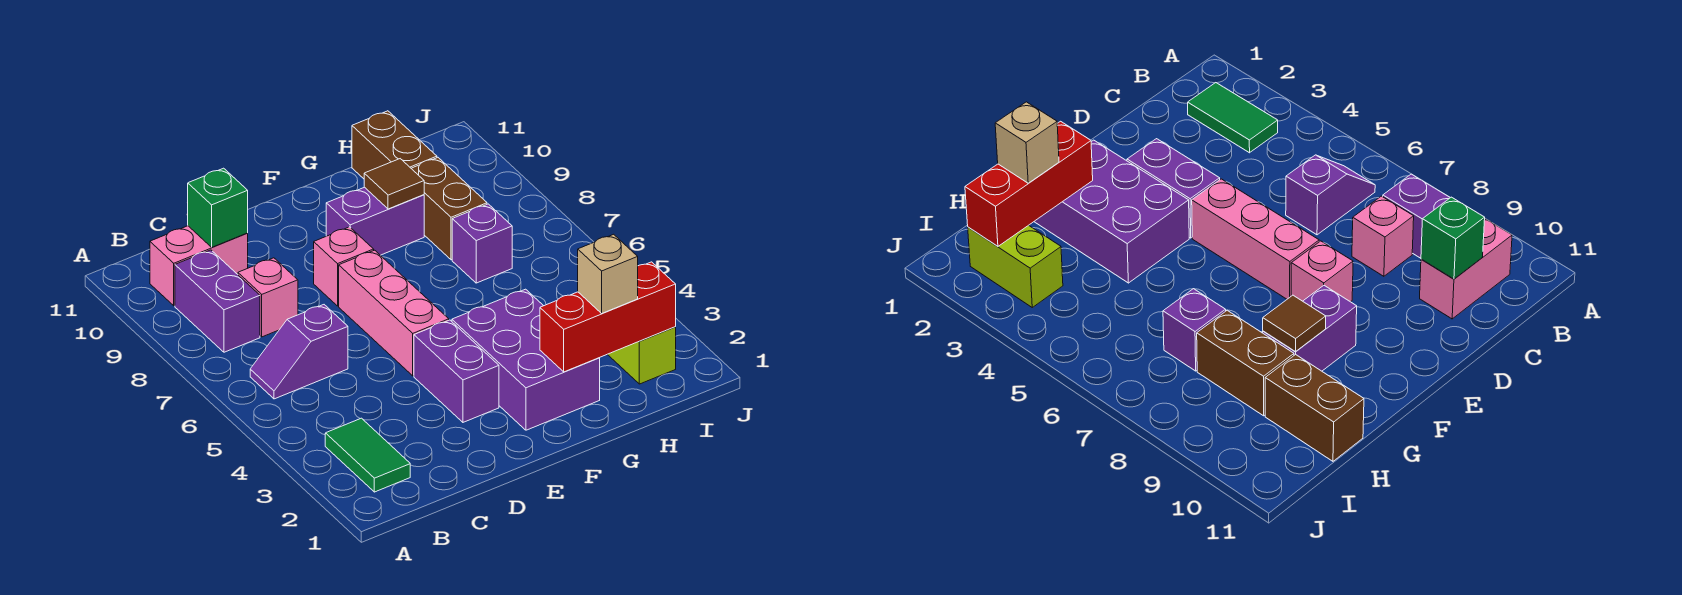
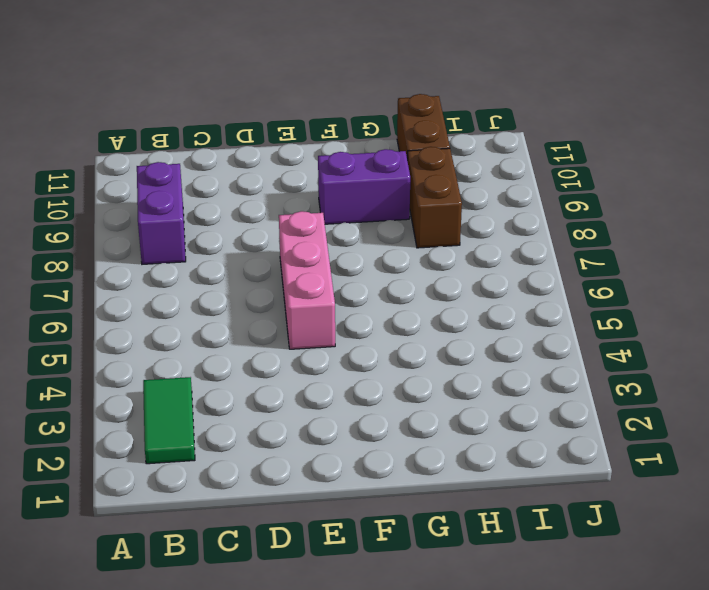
none -> purple slope B6:C6 level 1 top C
none -> pink brick B10:C10 level 1
none -> pink brick C8 level 1

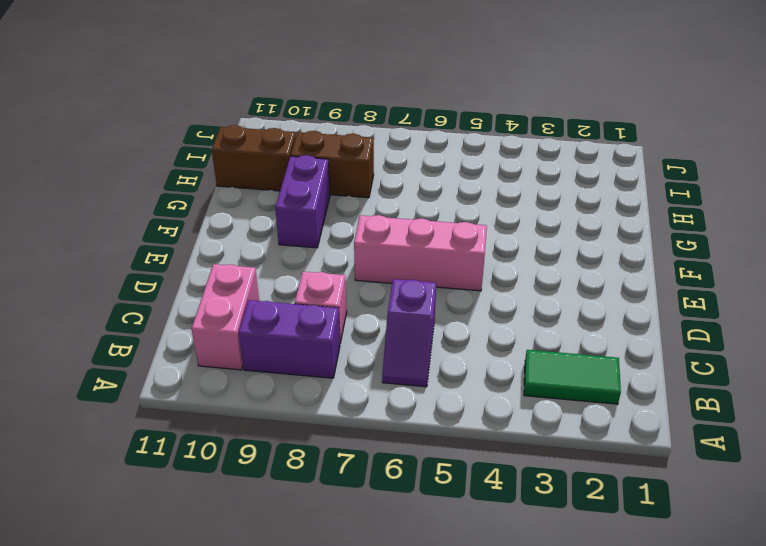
none -> purple brick E3:E4 level 1
none -> pink brick E8 level 1
none -> purple brick F2:G4 level 1

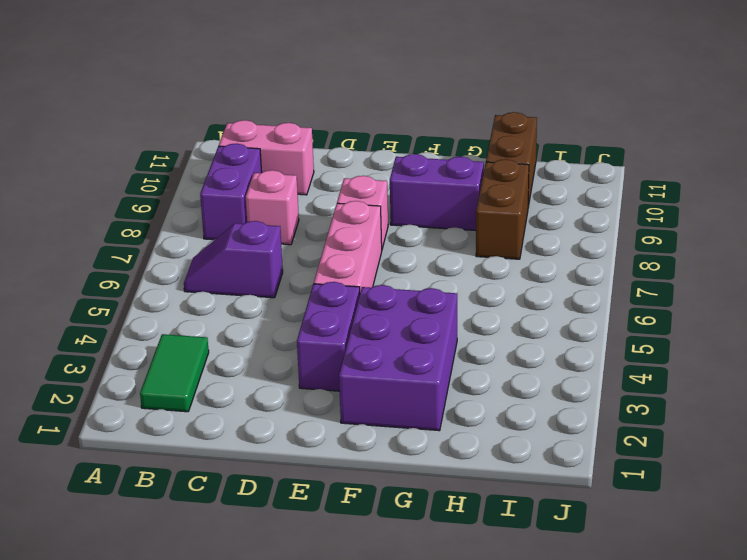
none -> purple brick H7 level 1
none -> lime brick I2:I3 level 1
none -> green brick C10 level 2

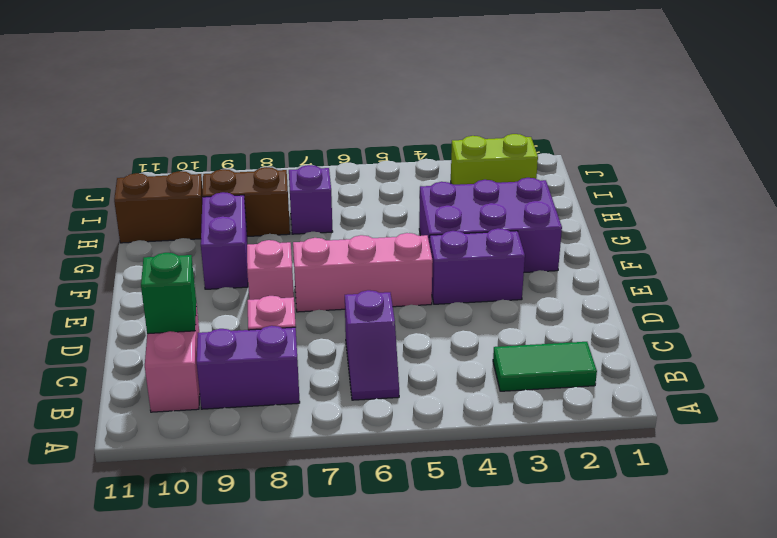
none -> red brick G2:I2 level 2
none -> brown tile G9 level 2
none -> tan brick H2 level 3

